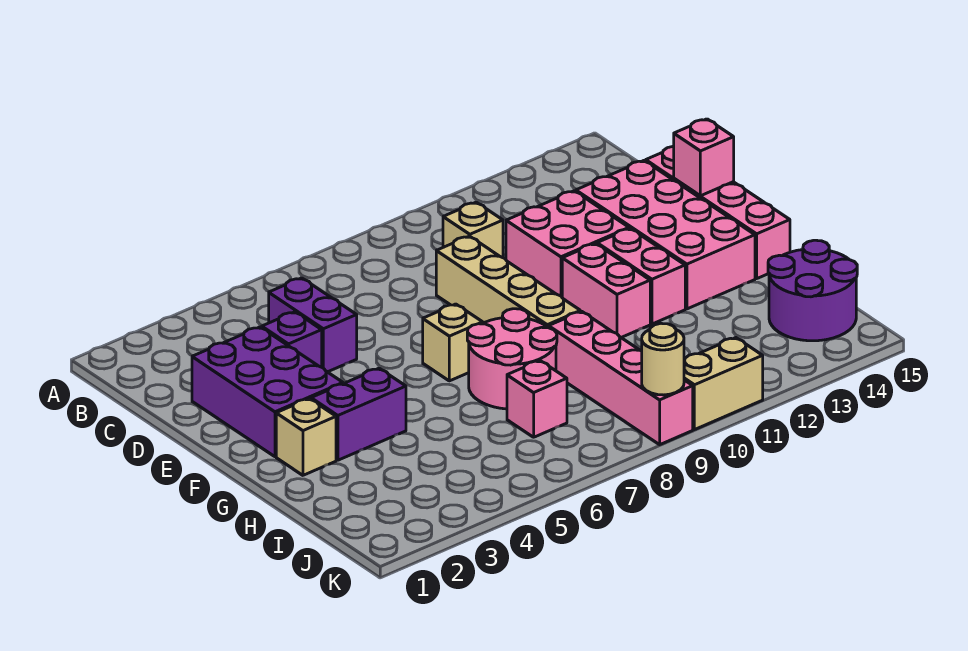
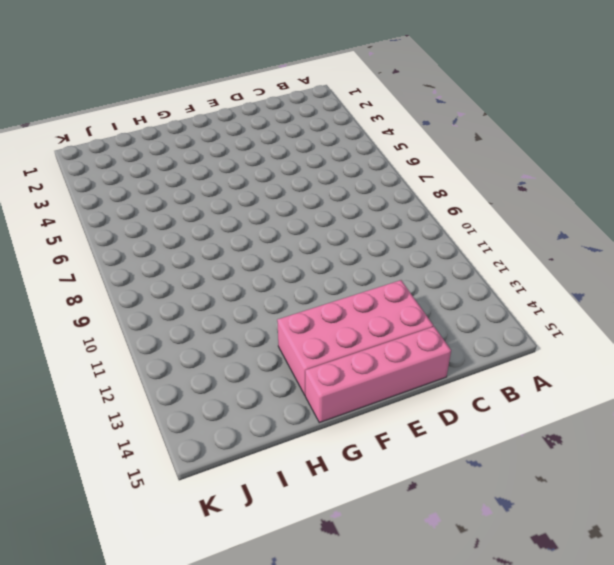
none -> purple brick C5:D5 level 1
none -> tan brick C10 level 1
none -> purple brick D2:F3 level 1

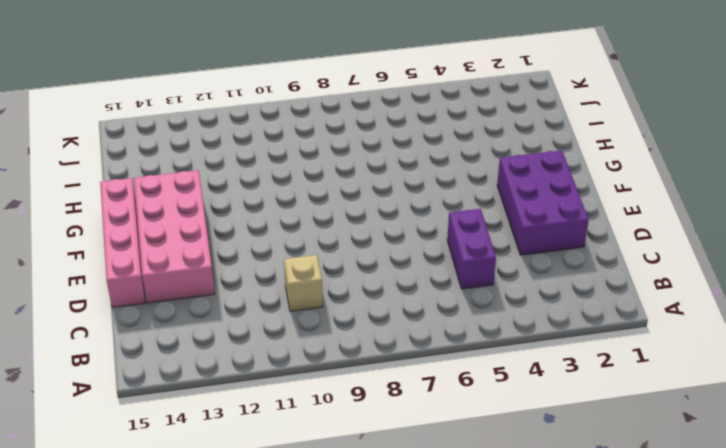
none -> purple brick D4 level 1
none -> tan brick D9:G9 level 1
none -> pink brick D11:E12 level 1

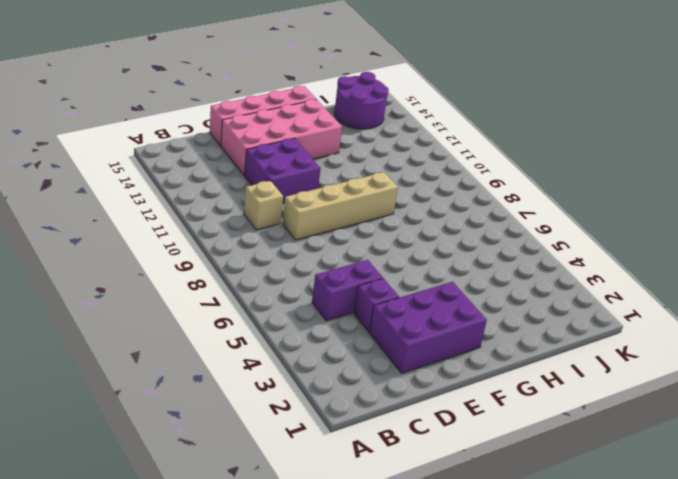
purple brick D11:E12 level 1 -> pink brick D11:E12 level 1
none -> tan brick F7 level 1
none -> pink brick F11:G11 level 1
none -> pink brick F12:G12 level 1

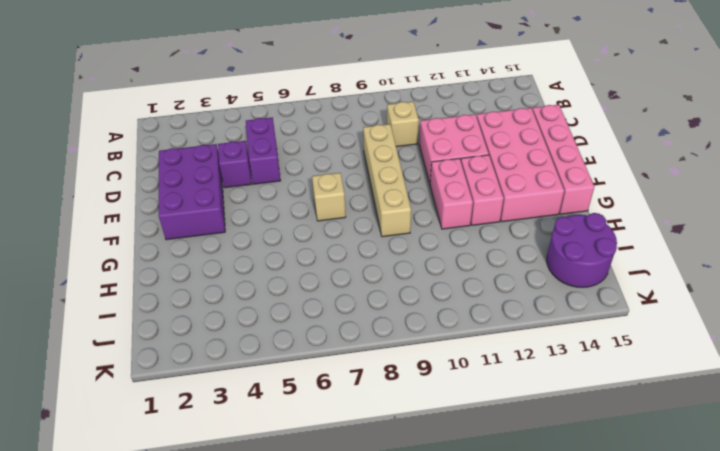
none -> tan brick G2 level 1
none -> purple brick G3:G4 level 1
none -> pink round brick G7:H8 level 1

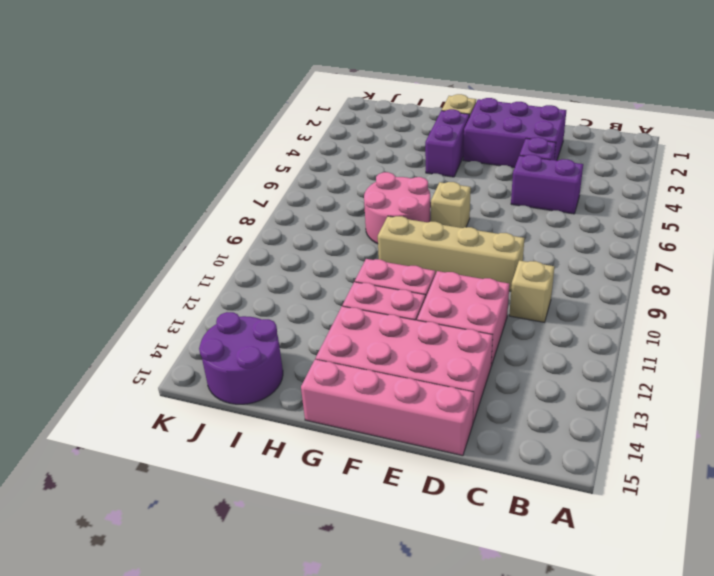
none -> pink brick H9:K9 level 1
none -> pink brick I7 level 1
none -> tan brick K10:K11 level 1

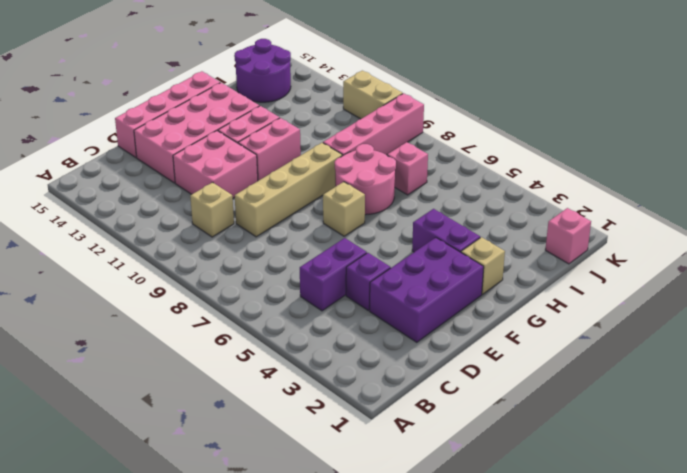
pink brick J1 level 1 -> pink brick E15 level 2
none -> tan round brick K9 level 2

